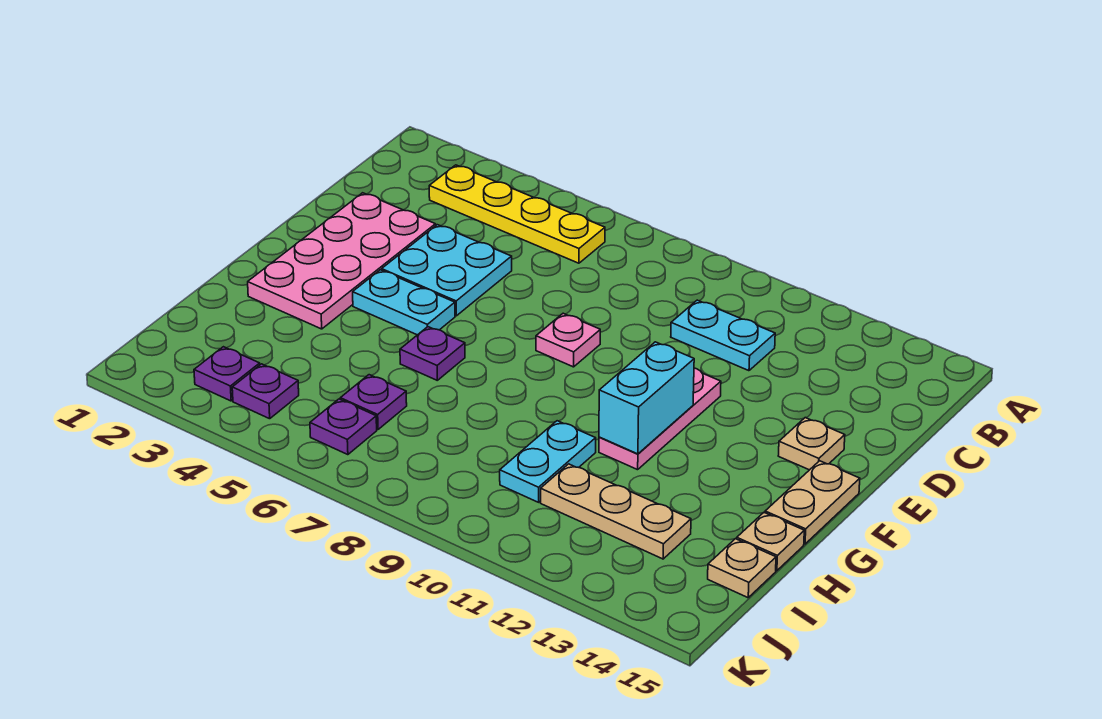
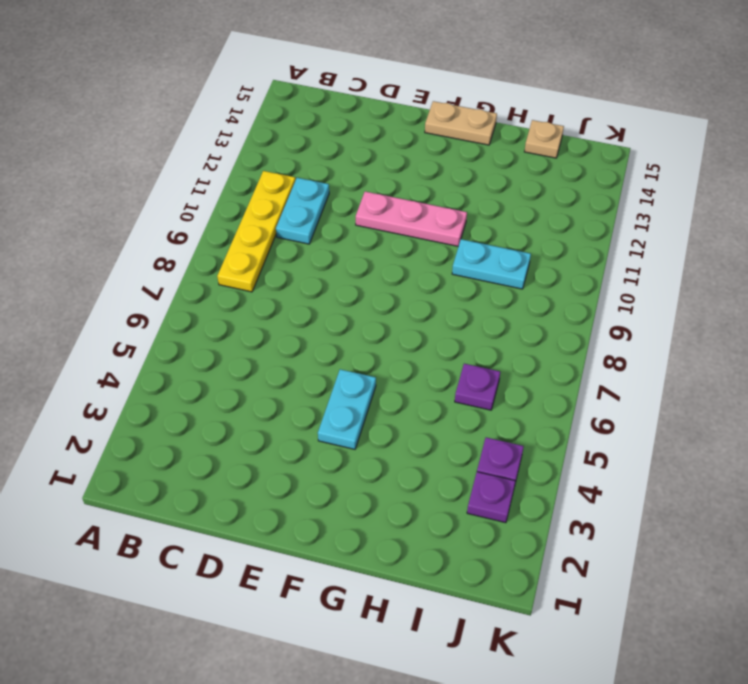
yellow plate B8:B11 level 1 -> yellow plate B3:B6 level 1
none -> pink plate D2:G3 level 1
none -> cyan plate D4:E5 level 1
none -> pink plate E8 level 1

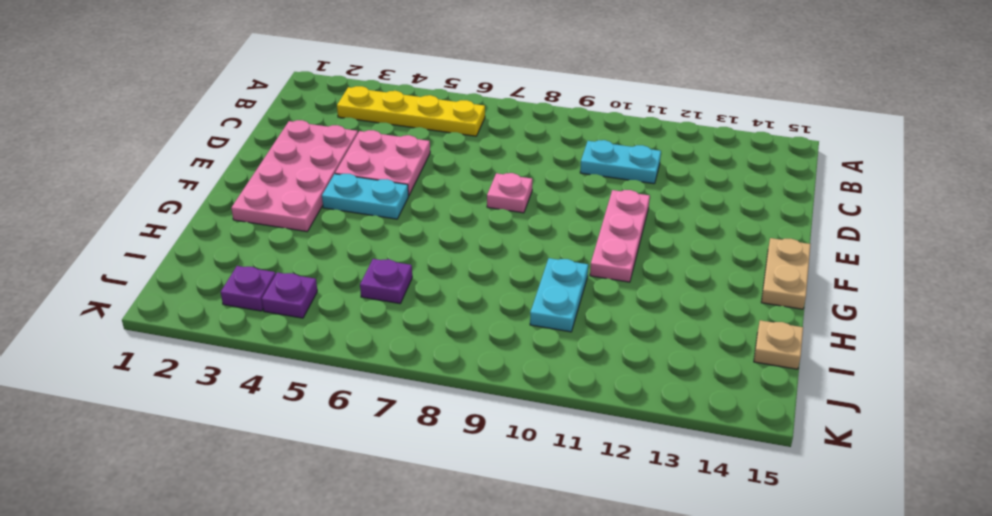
pink plate D4:E5 level 1 -> cyan plate D4:E5 level 1
none -> tan plate E14 level 1
none -> purple plate G6 level 1
none -> tan plate H15 level 1

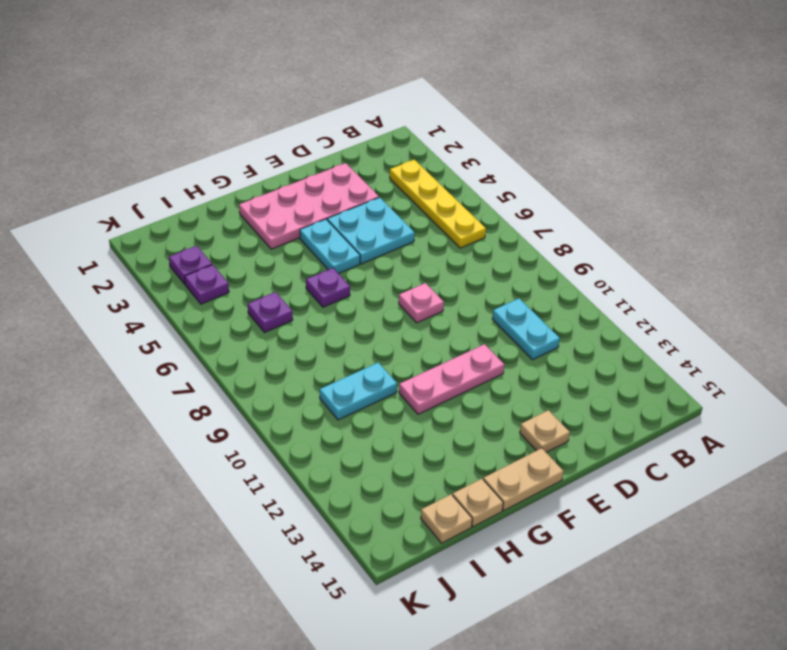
none -> tan plate I11:I13 level 1
none -> purple plate J6 level 1
none -> cyan brick F11:G11 level 2

